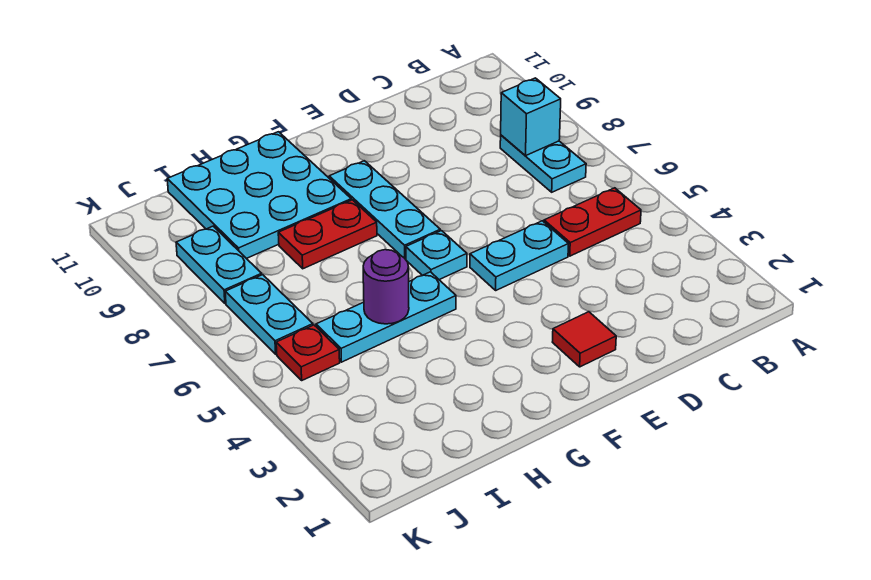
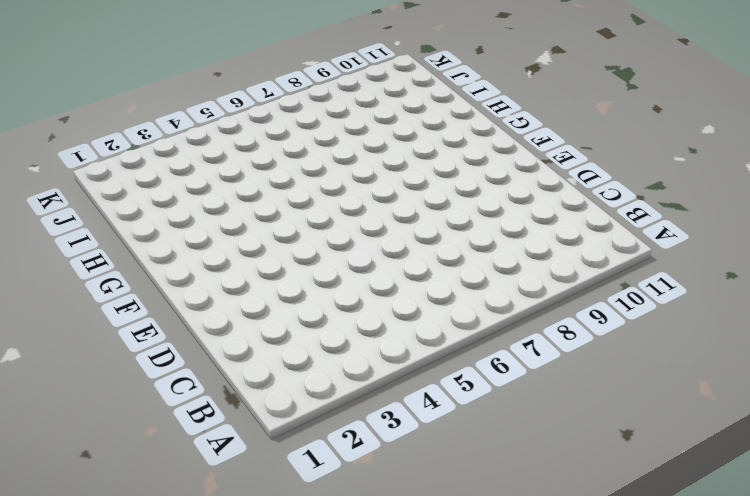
none -> red plate B5:C5 level 1
none -> cyan plate B7:B8 level 1
none -> cyan plate D5:E5 level 1

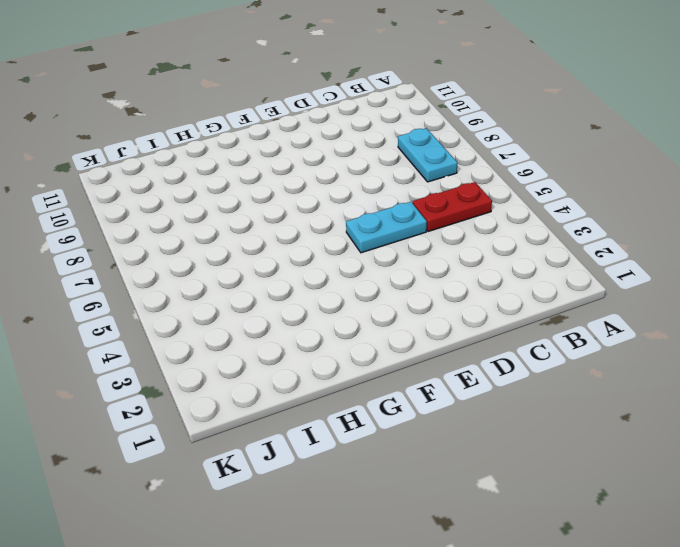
none -> red tile E2 level 1
none -> cyan plate F6 level 1
none -> cyan plate F7:F9 level 1

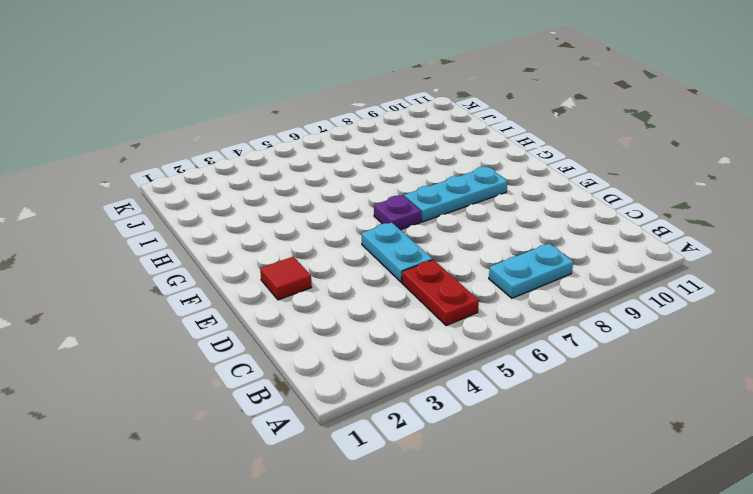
purple plate F6 level 1 -> cyan plate F6 level 1
none -> cyan plate G5:I5 level 1
none -> red plate G8:H8 level 1
none -> cyan plate G9:I11 level 1

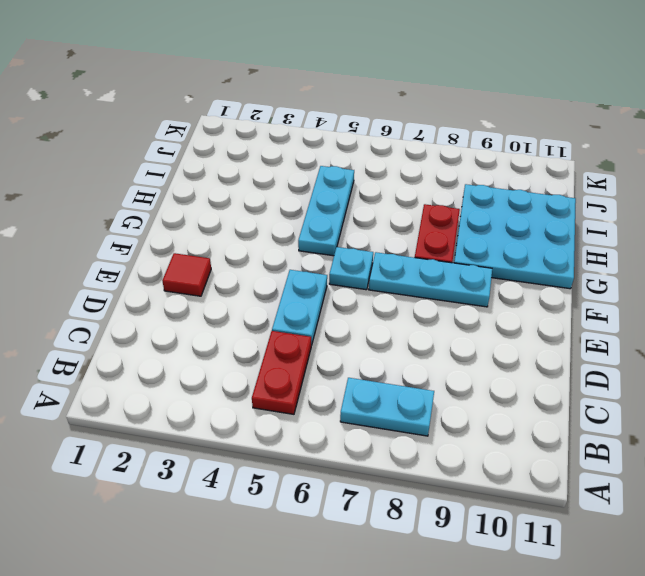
none -> red plate J5 level 1
none -> cyan plate J6:J7 level 1
none -> cyan plate J8:J9 level 1

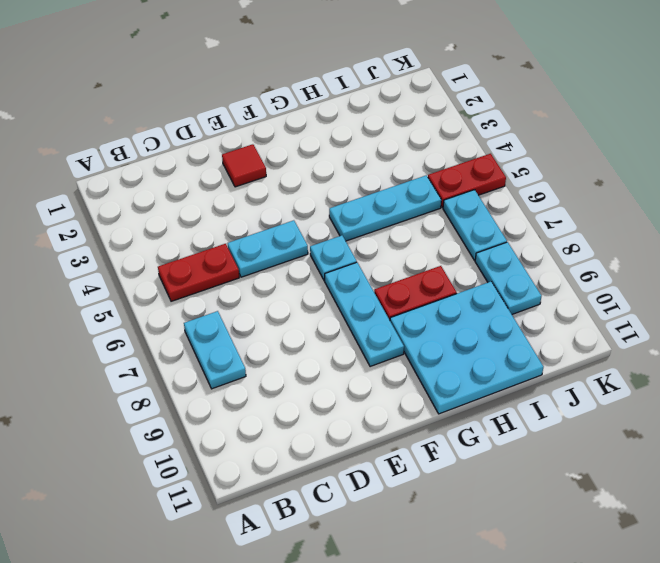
red plate J5:K5 level 1 -> red plate J5 level 1
none -> cyan brick B8 level 2
none -> purple round brick H5 level 2

